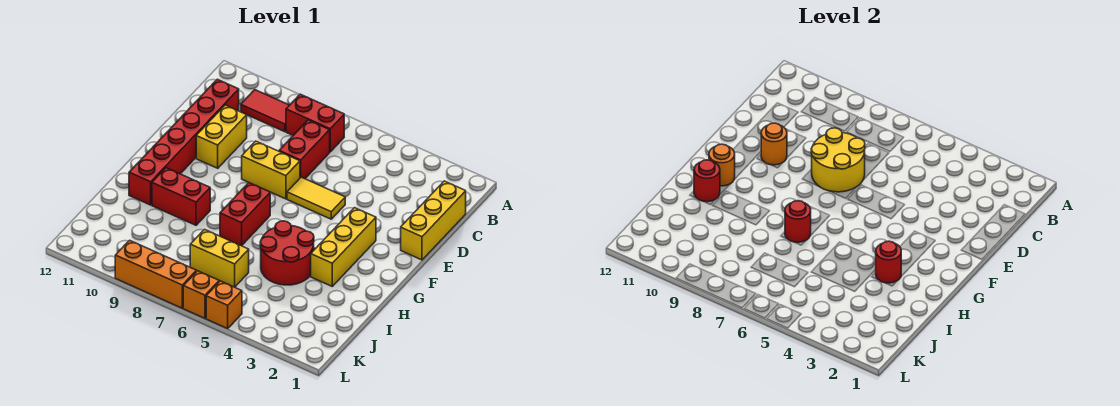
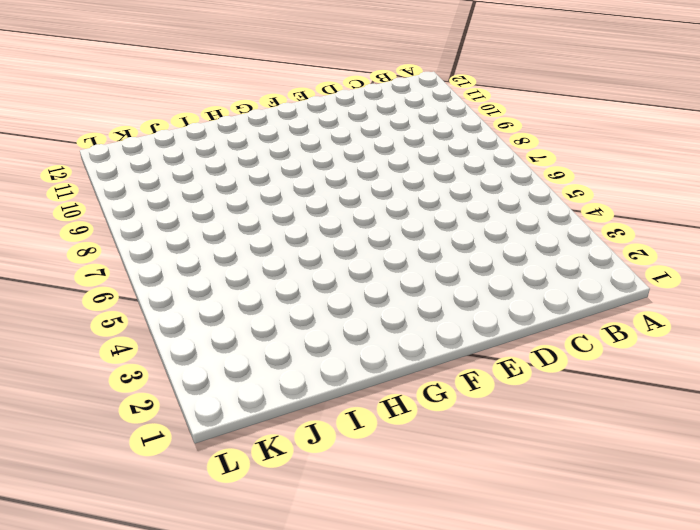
none -> red brick B7:B8 level 1
none -> red tile B9:B10 level 1
none -> yellow brick C1:E1 level 1

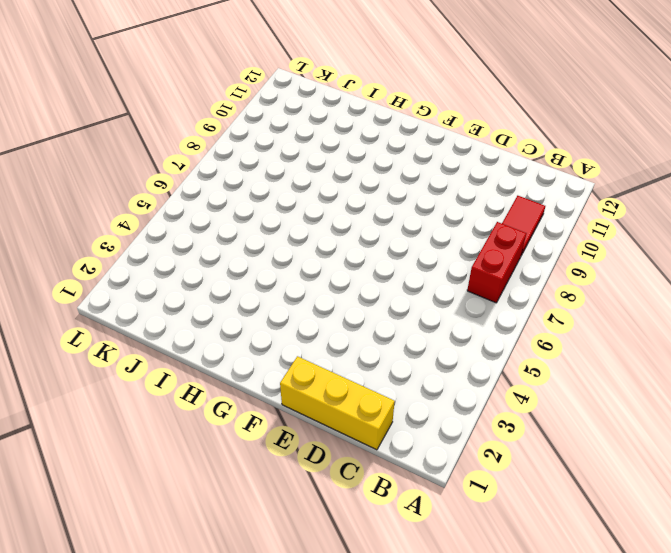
none -> red brick C7:D7 level 1
none -> red brick C11:H11 level 1
none -> yellow brick D10:E10 level 1

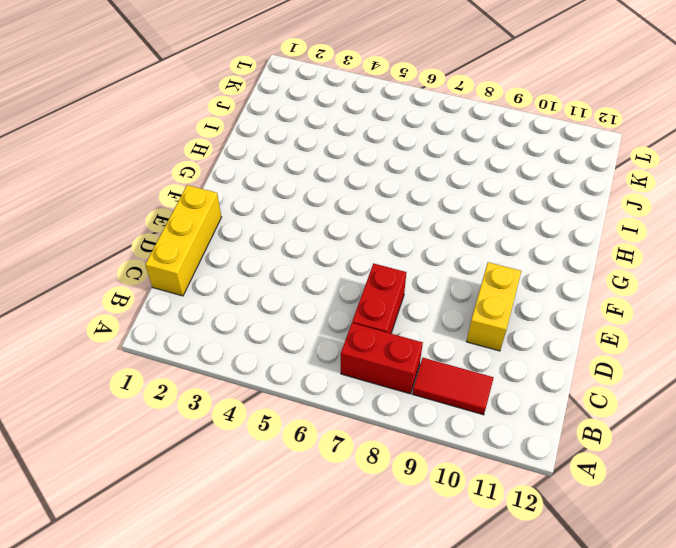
none -> red brick C11:H11 level 1
none -> yellow tile E5:E6 level 1
none -> yellow brick E7:E8 level 1

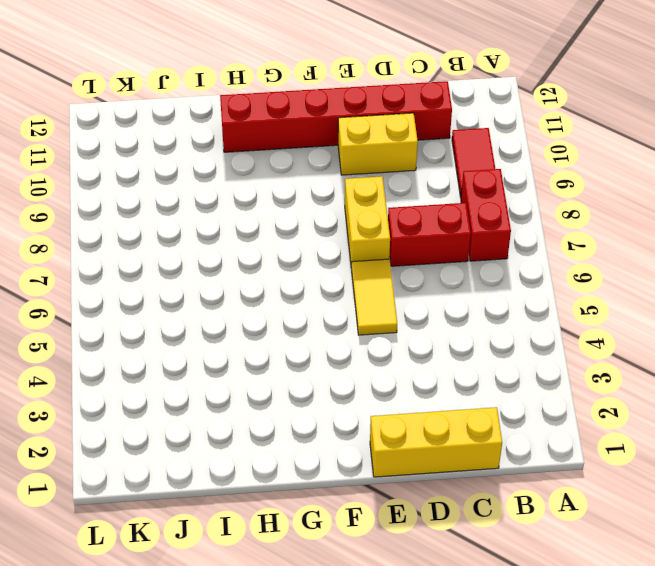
none -> yellow brick F3:H3 level 1
none -> red brick G7:H7 level 1
none -> red round brick H4:I5 level 1

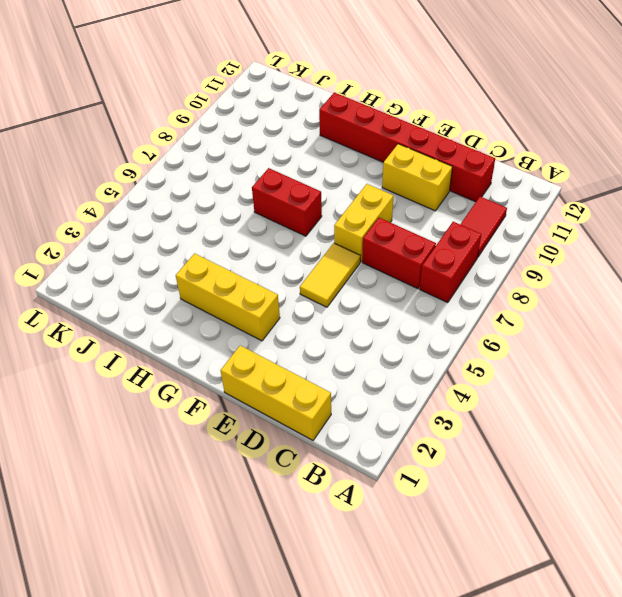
none -> red round brick H4:I5 level 1
none -> red brick H9:H10 level 1
none -> yellow brick J6:J7 level 1

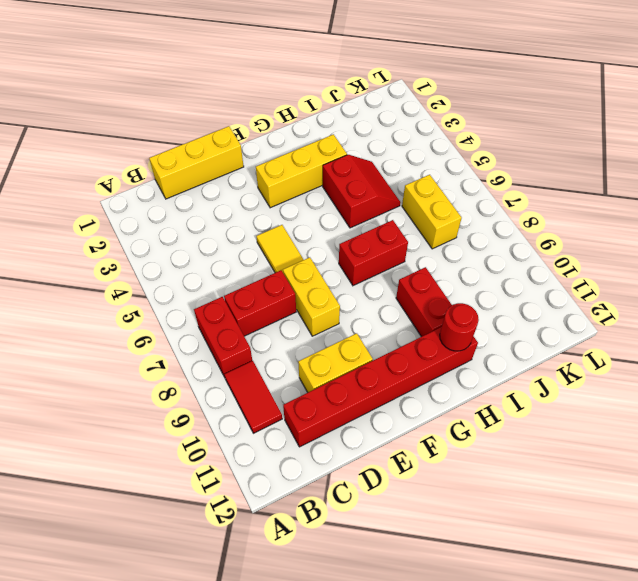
red slope H4:I5 level 1 top H -> red round brick H4:I5 level 1
none -> orange brick L5 level 1
none -> orange brick L6 level 1
none -> orange brick L7:L9 level 1

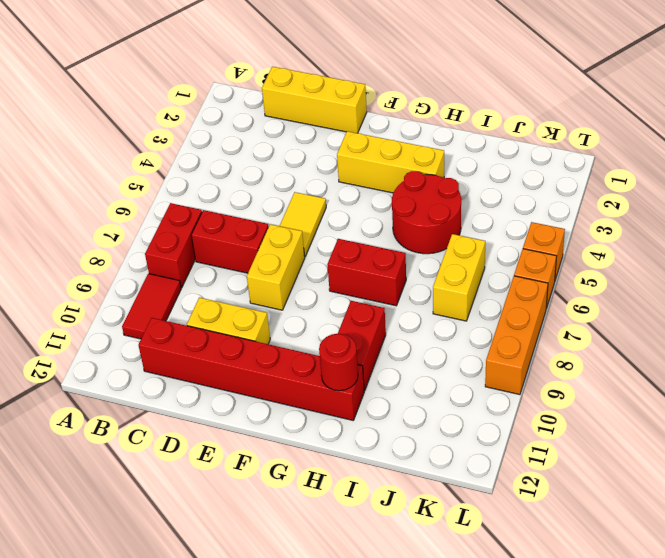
none -> yellow round brick D7:E8 level 2
none -> orange round brick E10 level 2
none -> orange round brick G11 level 2

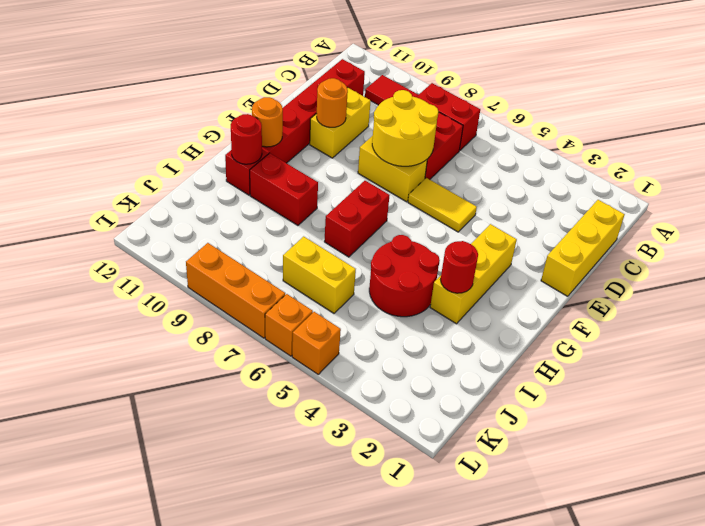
none -> red round brick H7 level 2

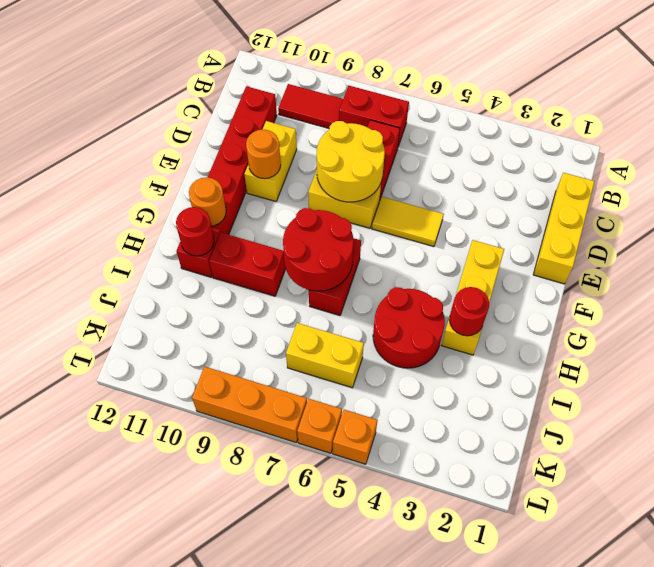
red round brick G7:H8 level 2 -> red round brick H7 level 2

